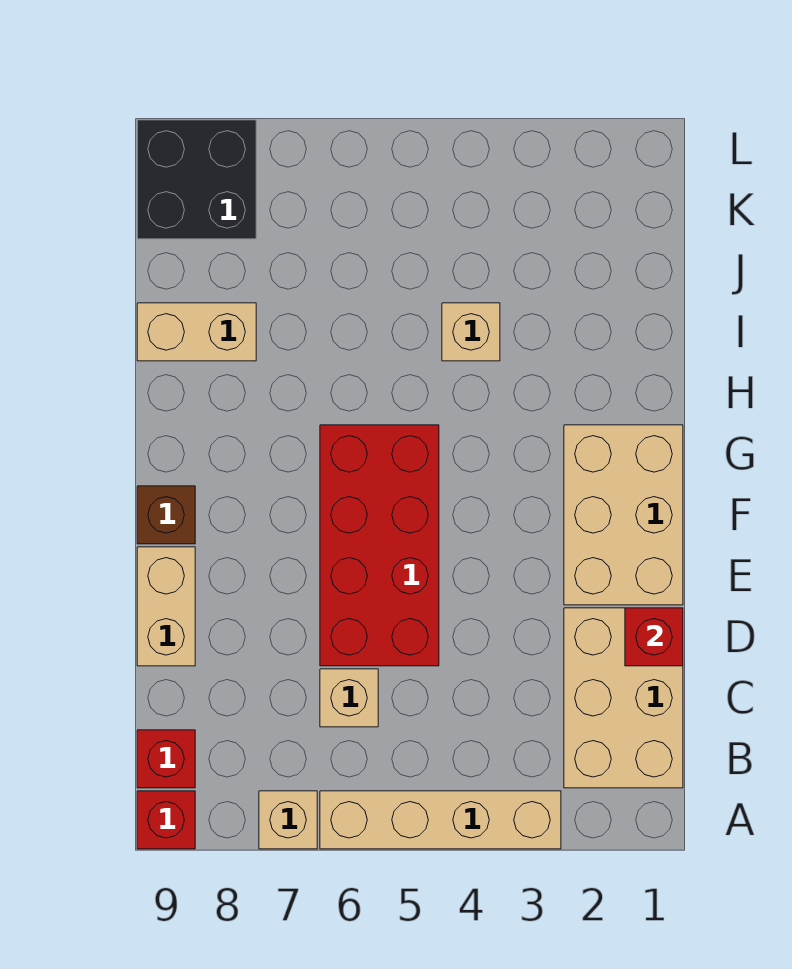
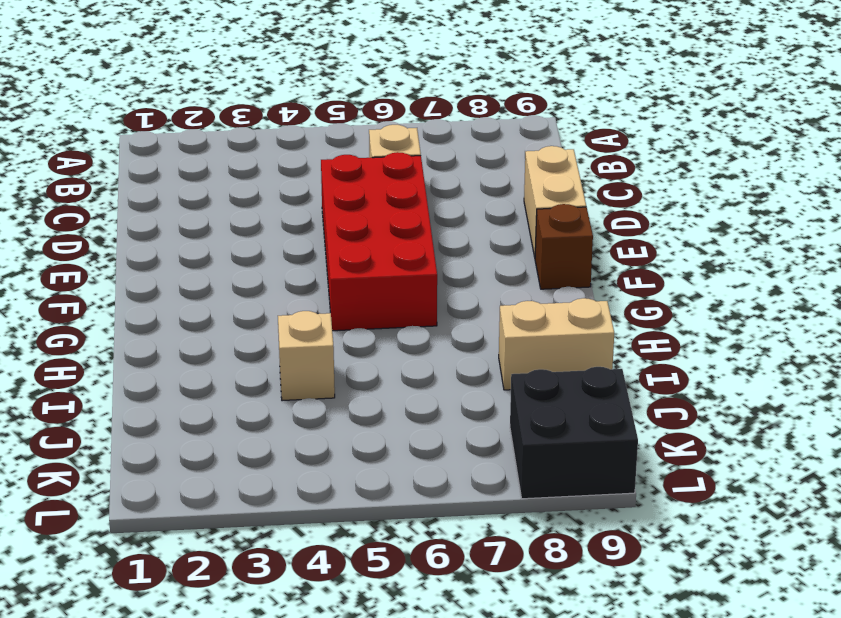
none -> tan brick A3:A6 level 1
none -> tan brick A7 level 1
none -> red brick A9 level 1

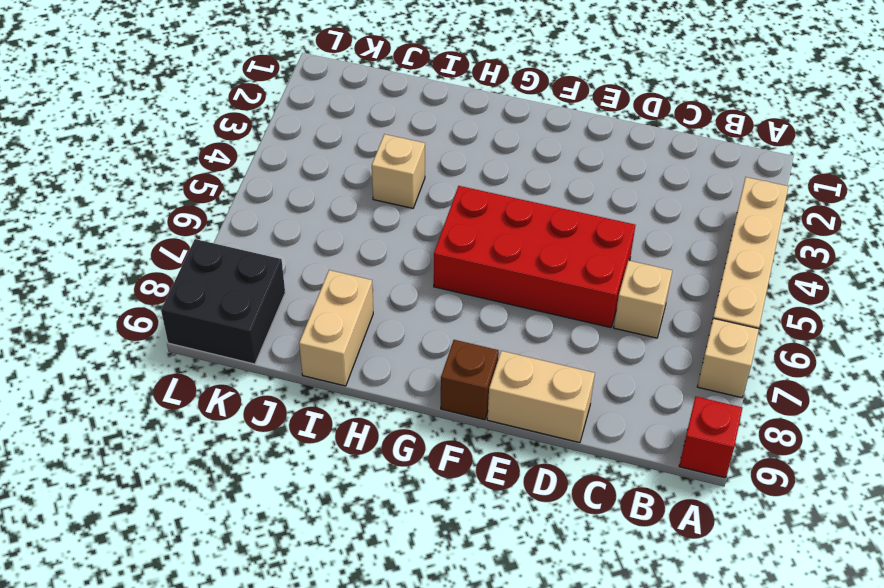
none -> tan brick B1:D2 level 1
none -> red brick B9 level 1
none -> tan brick E1:G2 level 1

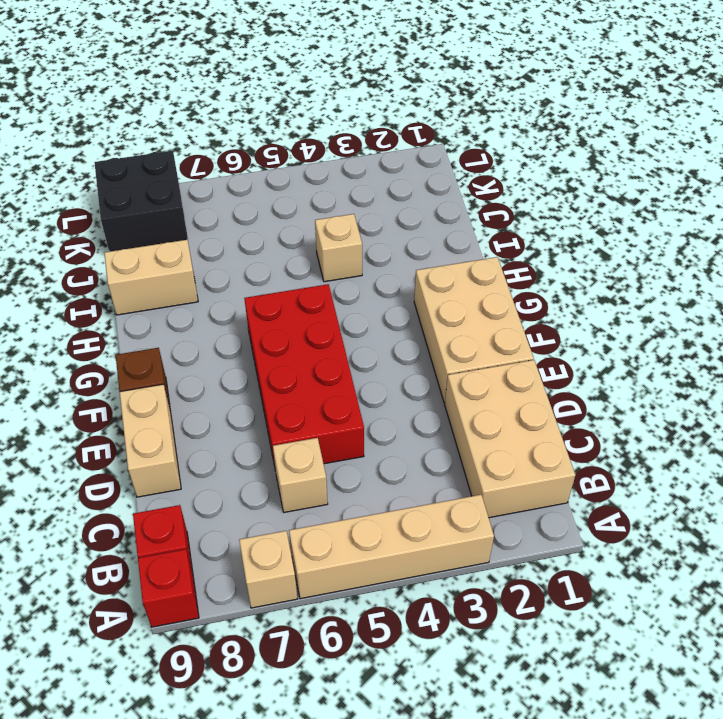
none -> red brick D1 level 2

